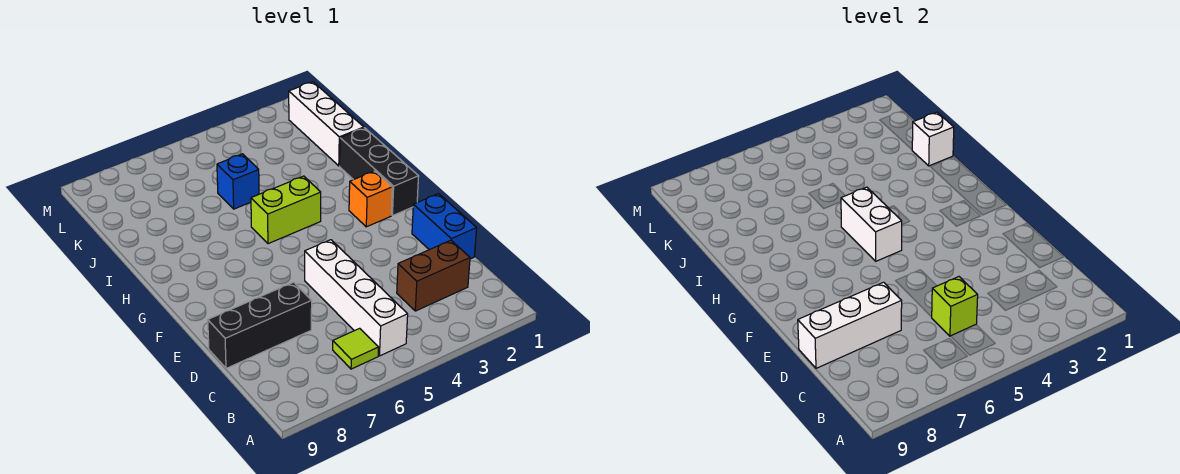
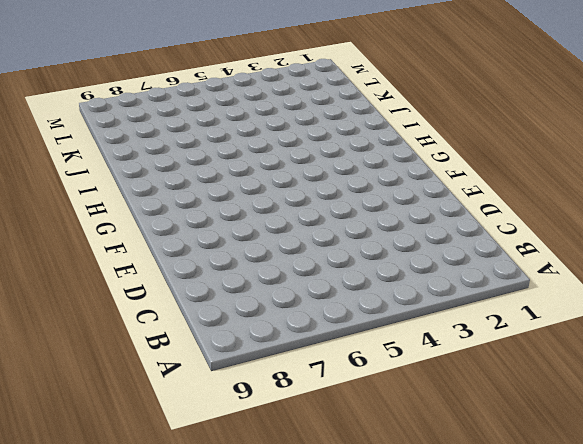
none -> white brick B5:E5 level 1
none -> lime tile B6 level 1
none -> brown brick C2:C3 level 1

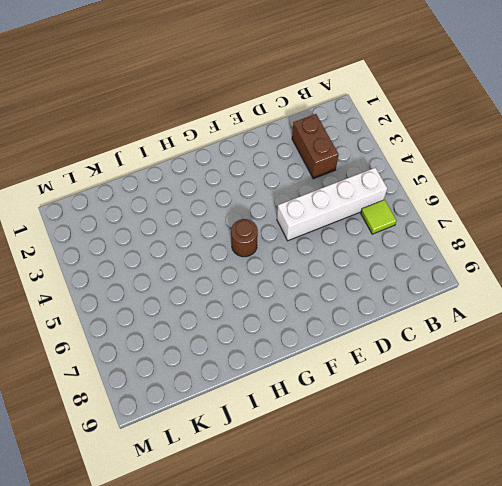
brown round brick G5 level 1 -> none
none -> blue brick D1:E1 level 1
none -> black brick D7:D9 level 1
none -> black brick G1:I1 level 1

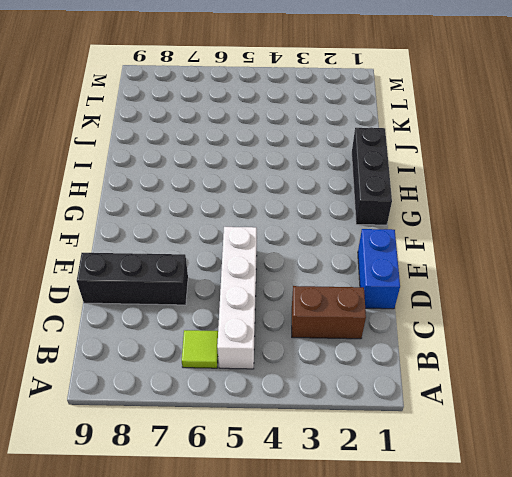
none -> orange brick G2 level 1
none -> lime brick H4:H5 level 1
none -> white brick J1:L1 level 1

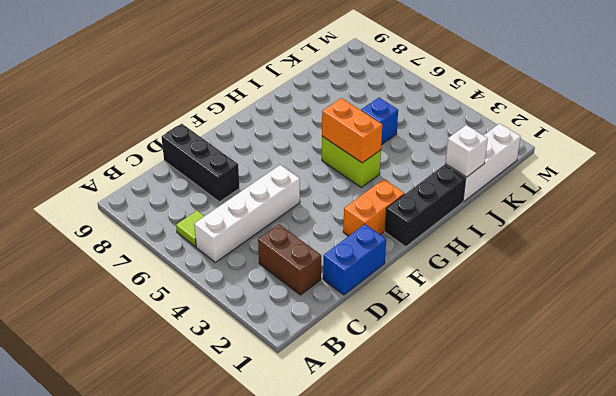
orange brick F2:G2 level 1 -> orange brick G2 level 1
orange brick H4:H5 level 2 -> white brick G5:H5 level 2
none -> lime brick C5 level 2
none -> white brick D7:D9 level 2

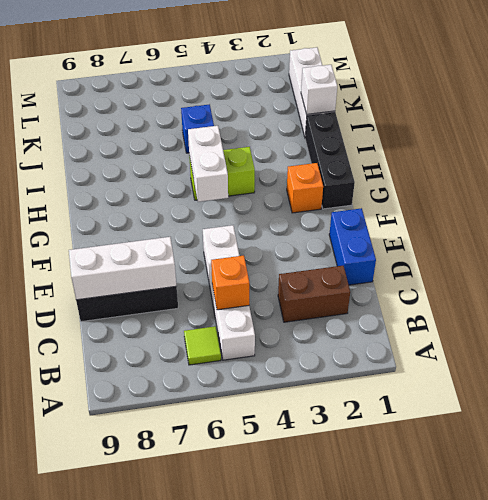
orange brick C5 level 2 -> lime brick C5 level 2

